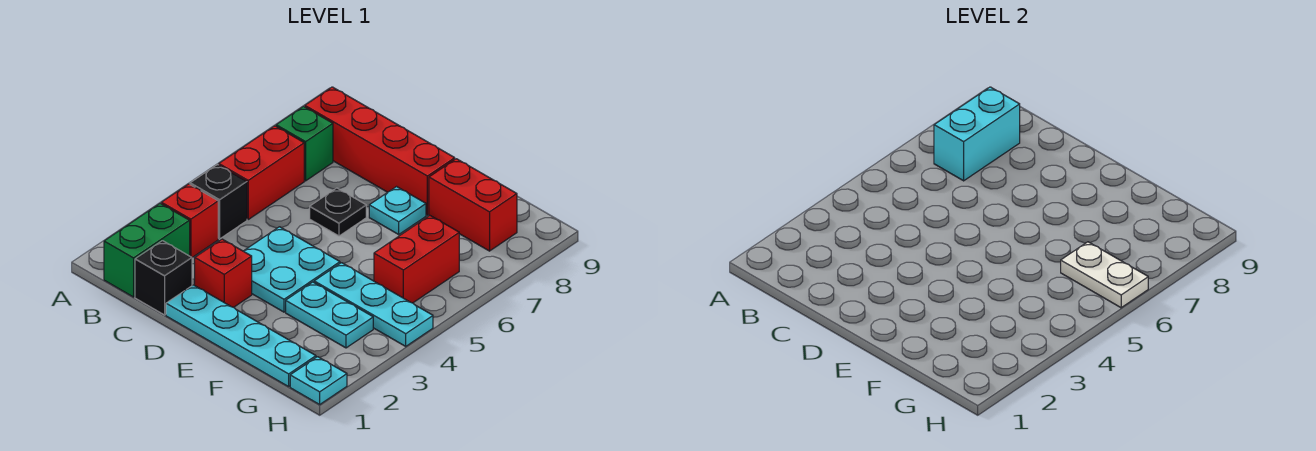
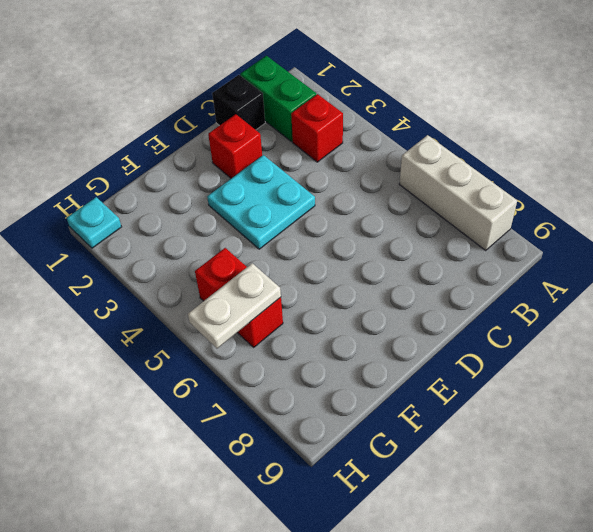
white brick A6:A8 level 1 -> none
none -> black brick B4 level 1
none -> red brick B5:B6 level 1
none -> green brick B7 level 1

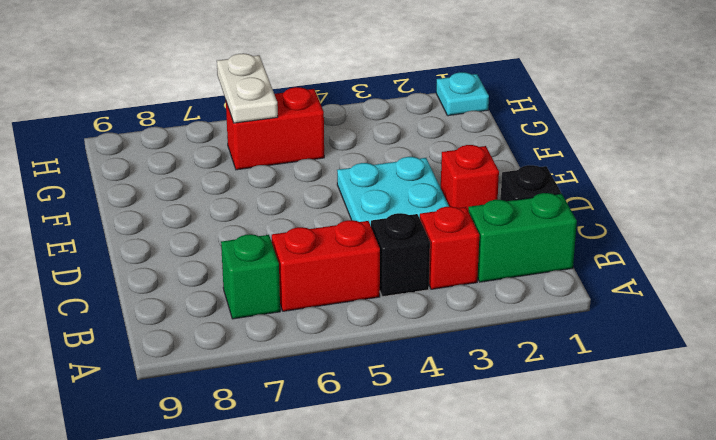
none -> red brick B8:E8 level 1
none -> cyan plate D1:G1 level 1
none -> black plate D6 level 1

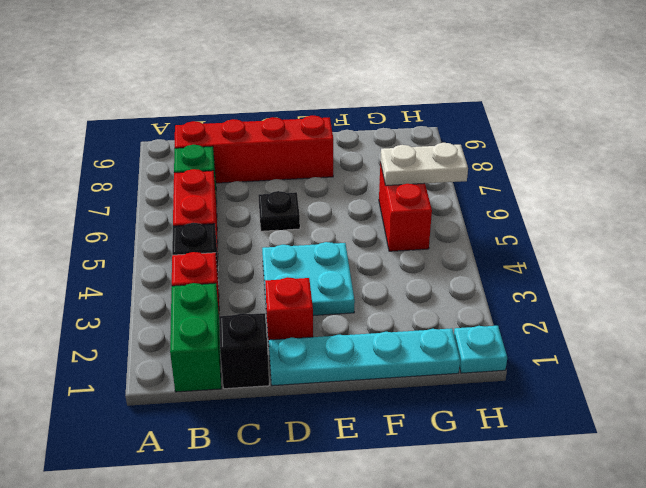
none -> cyan plate E7 level 1
none -> cyan plate F3:G3 level 1
none -> cyan plate F4:H4 level 1

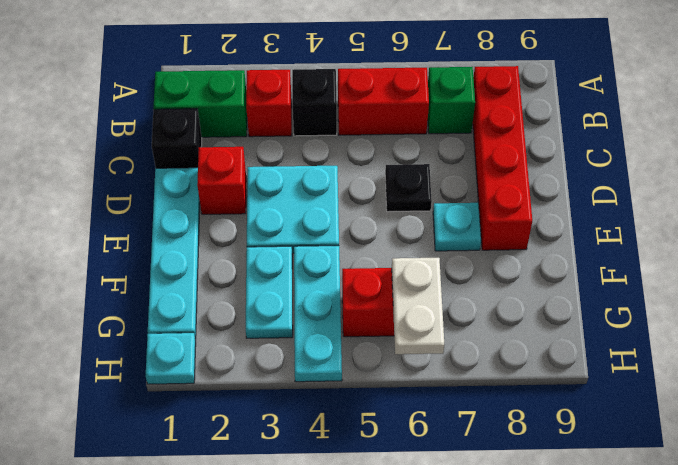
none -> red brick F8:G8 level 1
none -> cyan brick B7:B8 level 2

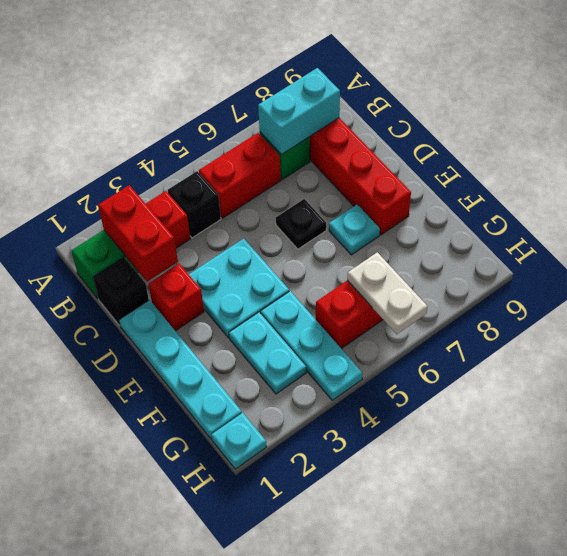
red brick B2:C2 level 2 -> red brick F8:G8 level 1

